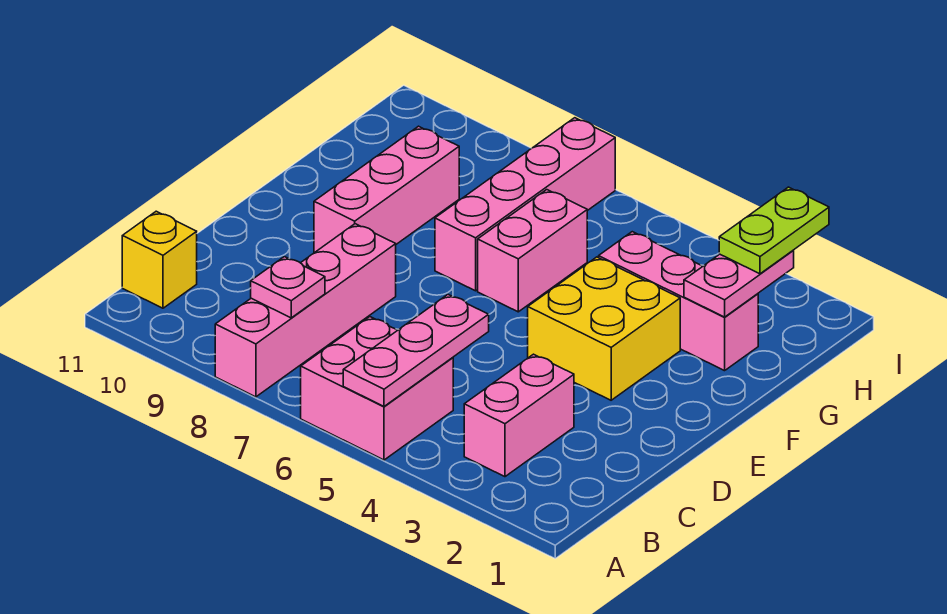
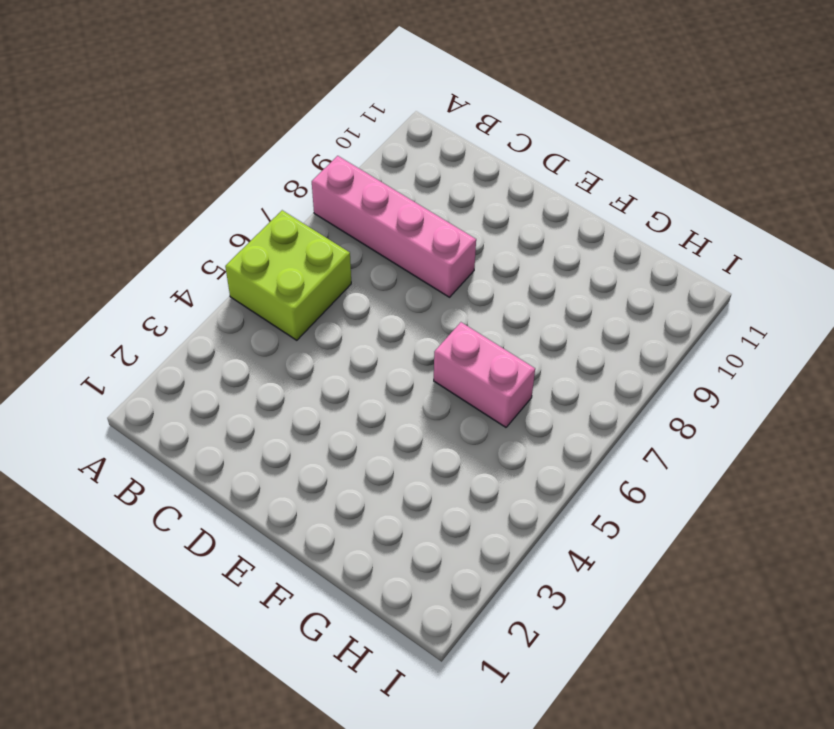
lime brick A5:B6 level 1 -> pink brick A5:B6 level 1
none -> pink brick B3:C3 level 1
none -> yellow brick B11 level 1
none -> yellow brick E3:F4 level 1

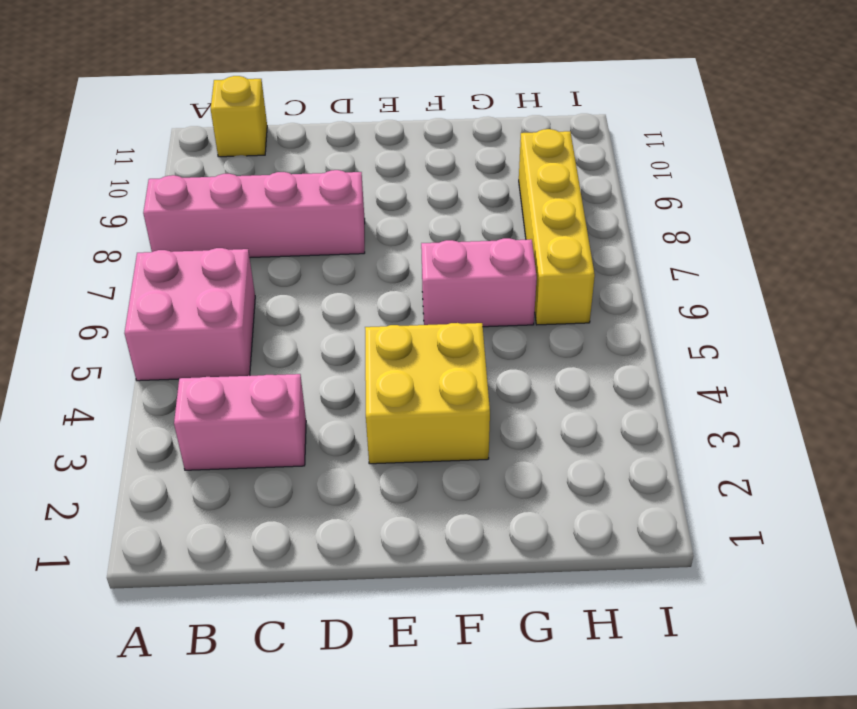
yellow brick H6:H9 level 1 -> pink brick F7:I7 level 1
none -> pink brick E9:G9 level 1
none -> pink brick G2:G4 level 1
none -> pink plate A5:C5 level 2

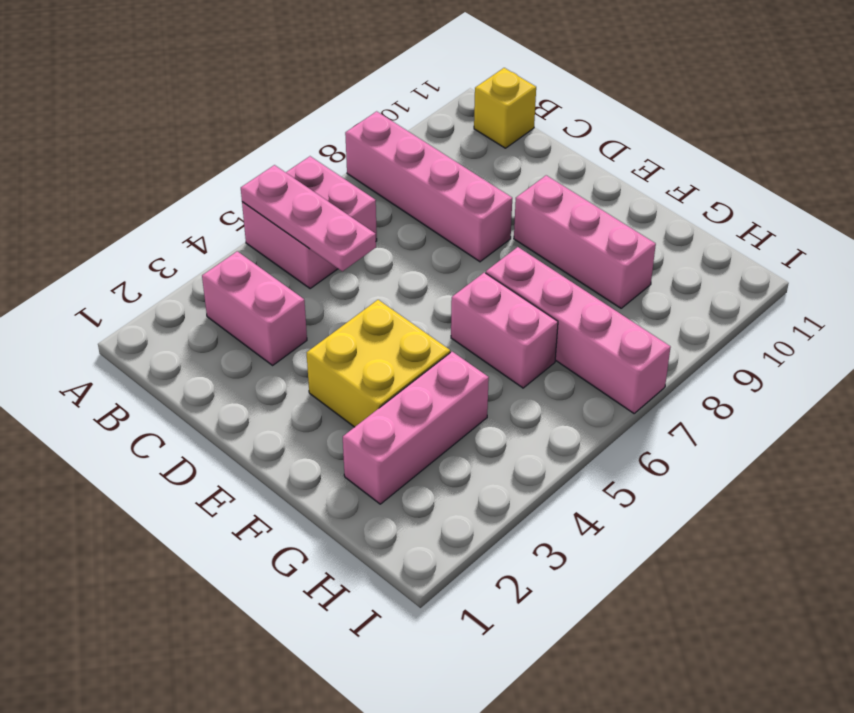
none -> pink plate B8 level 2
none -> pink plate G2:H2 level 2
none -> lime plate H2:I2 level 3

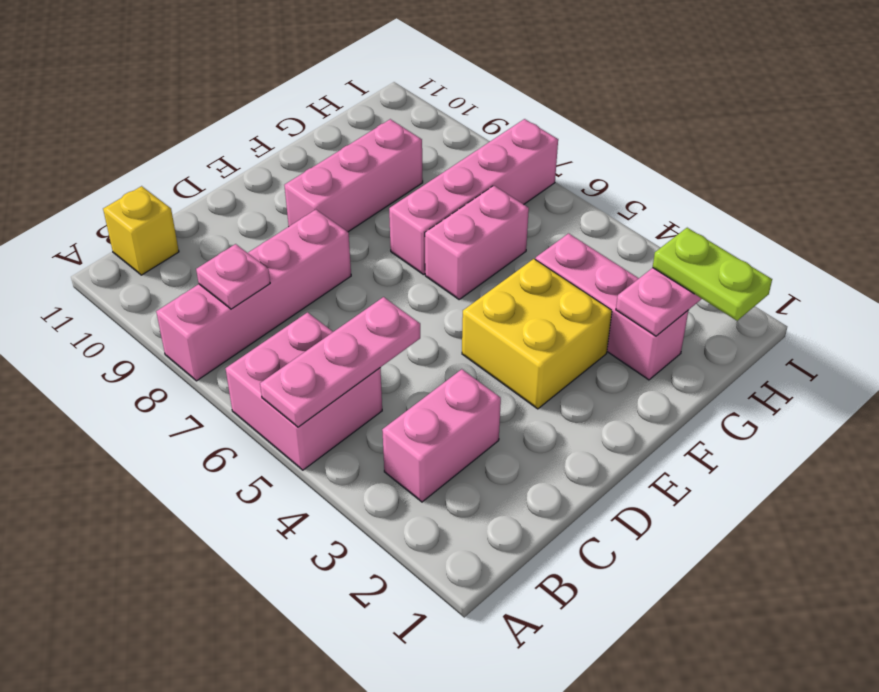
lime plate H1:H2 level 3 -> lime plate H2:I2 level 3

